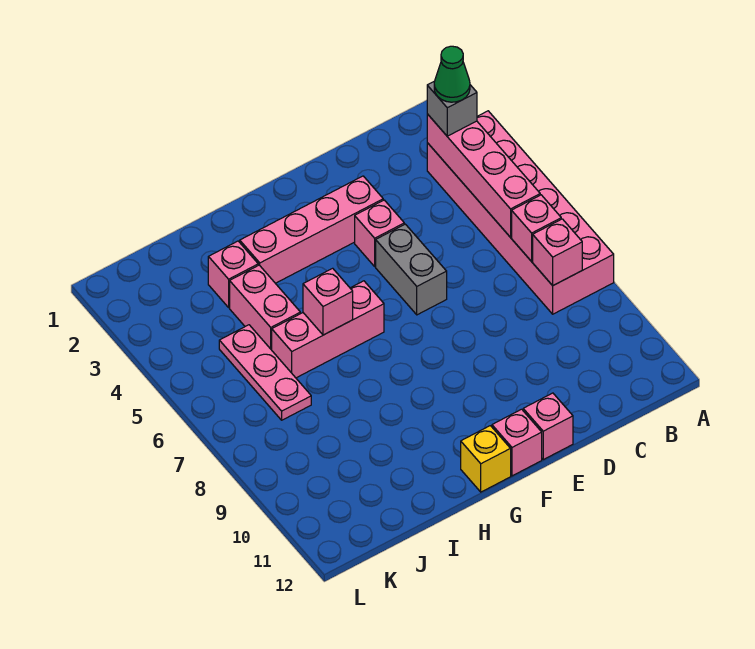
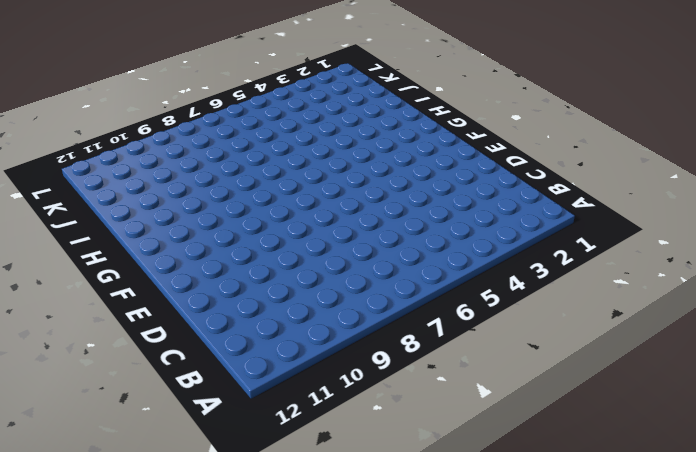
none -> pink brick A3:B8 level 1
none -> pink brick E3:H3 level 1
none -> pink brick E4 level 1

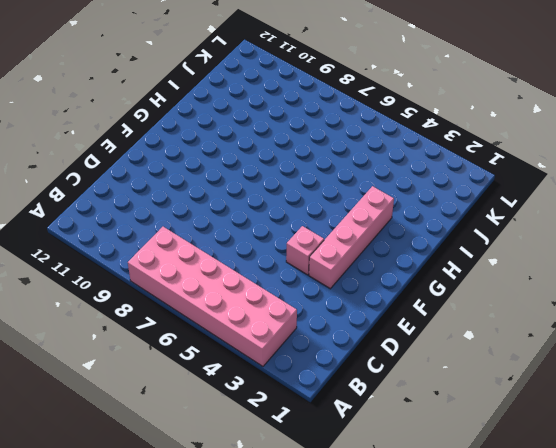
none -> grey brick E5:E6 level 1
none -> pink brick E12 level 1
none -> pink brick F12 level 1

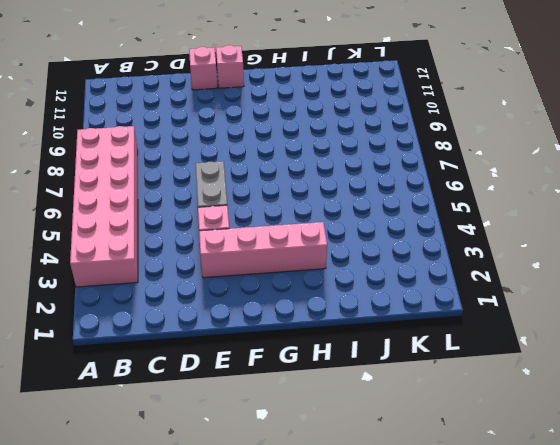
none -> pink brick G6:I6 level 1
none -> yellow brick G12 level 1
none -> pink brick I3 level 1

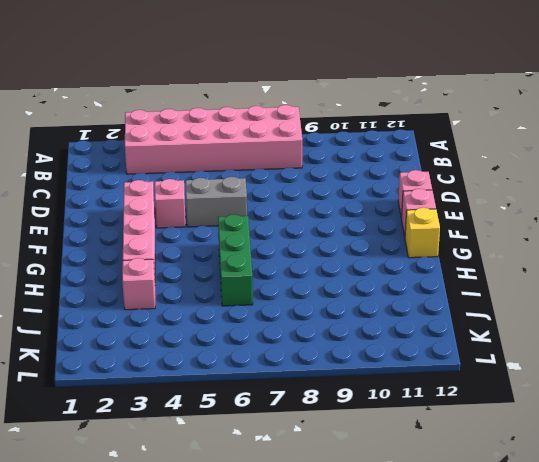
green brick G6:I6 level 1 -> pink brick G6:I6 level 1
none -> pink brick I4:I5 level 1
none -> pink plate J5:J7 level 1
none -> pink brick B3:B6 level 2

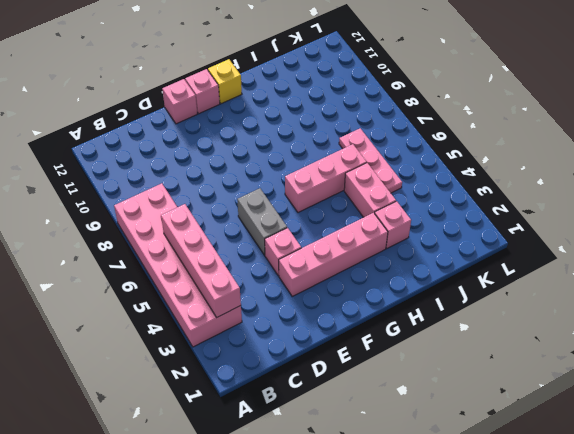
none -> pink brick B7 level 2
none -> pink brick B8 level 2
none -> pink brick H6 level 2

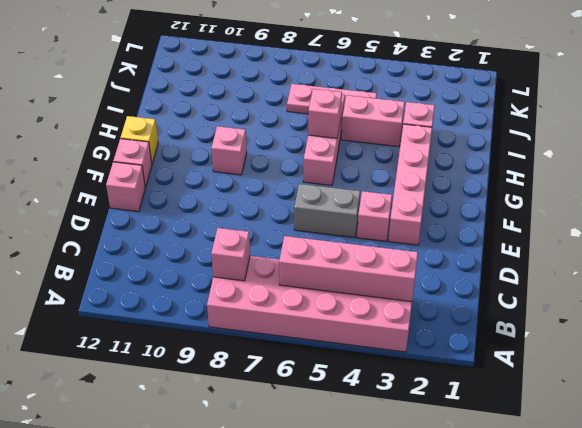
pink brick G9 level 1 -> pink brick B7 level 2
none -> grey brick B3 level 3
none -> green cone B3 level 4

